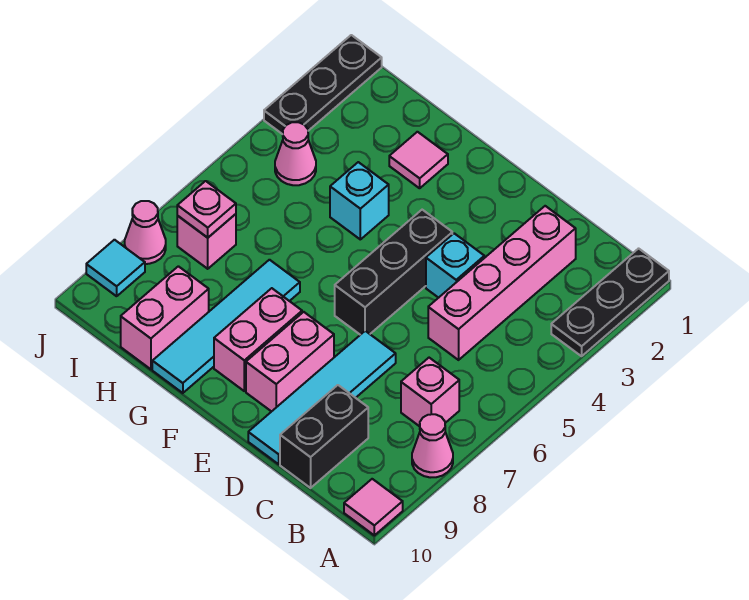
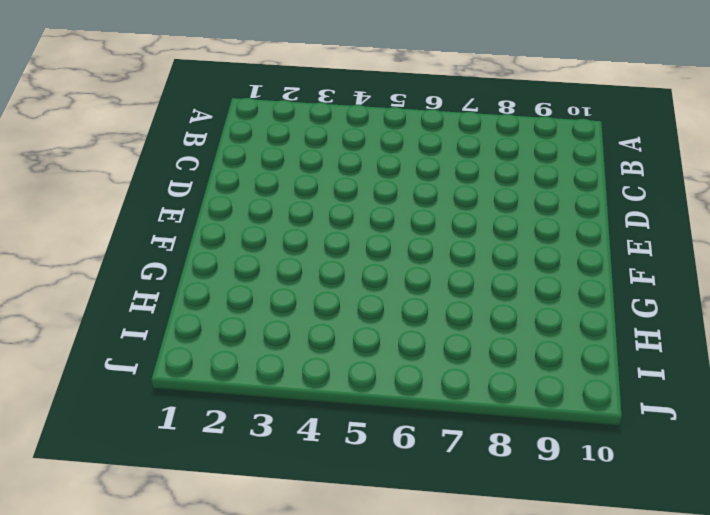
none -> black plate A1:A3 level 1
none -> pink cone A8 level 1
none -> pink tile A10 level 1

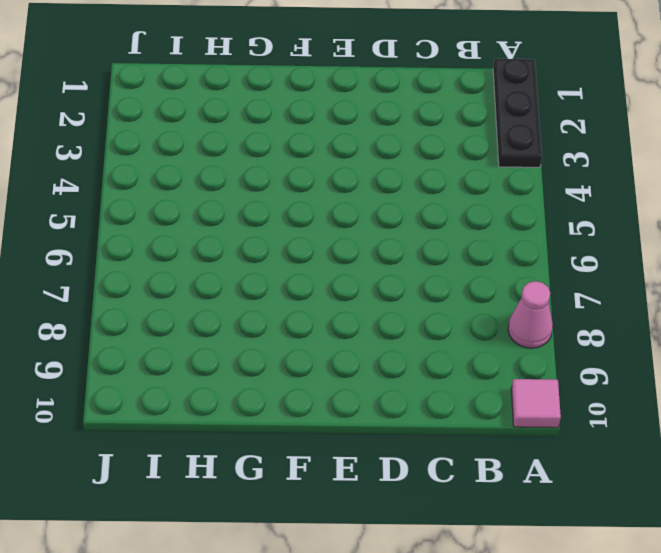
none -> pink brick B7 level 1
none -> pink brick C2:C5 level 1
none -> black brick C9:C10 level 1

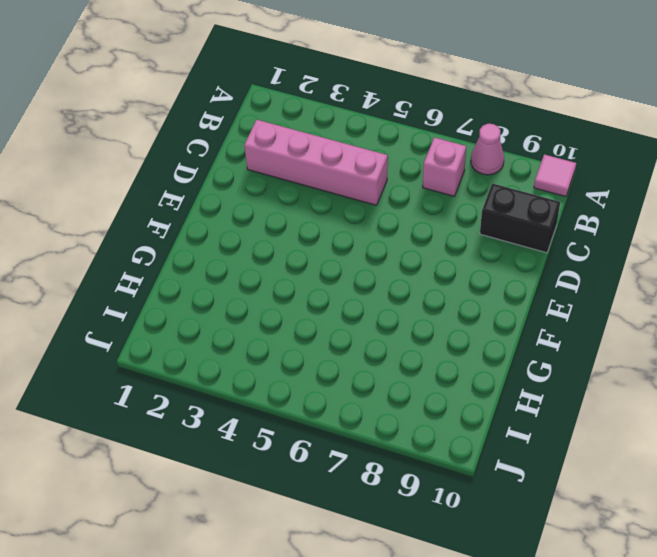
none -> black plate A1:A3 level 1
none -> cyan brick D4 level 1
none -> cyan tile D7:D10 level 1

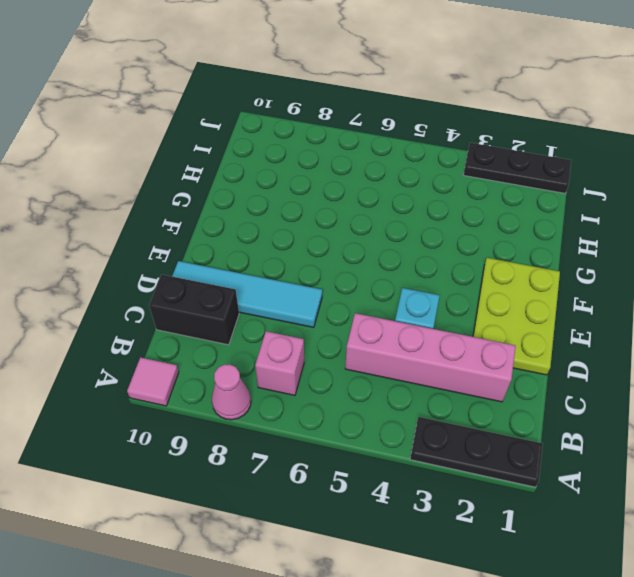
lime plate D1:F2 level 1 -> none
none -> black brick E4:E6 level 1
none -> pink brick E8:E9 level 1
none -> pink brick F8:F9 level 1

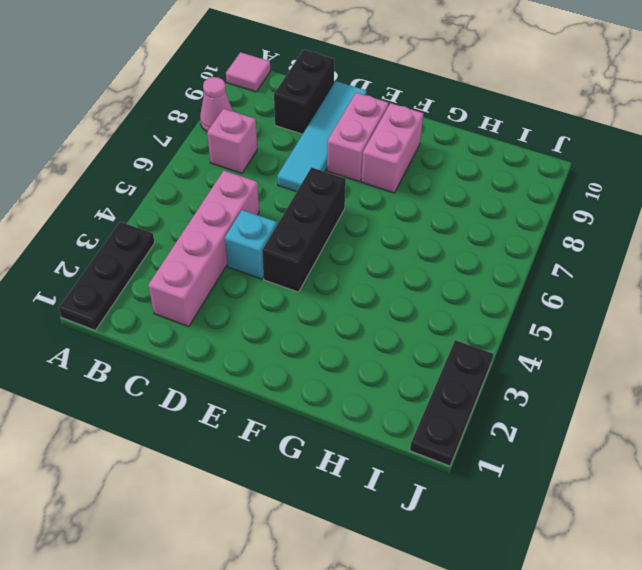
none -> pink tile G2 level 1
none -> cyan brick G4 level 1
none -> cyan tile G7:G10 level 1

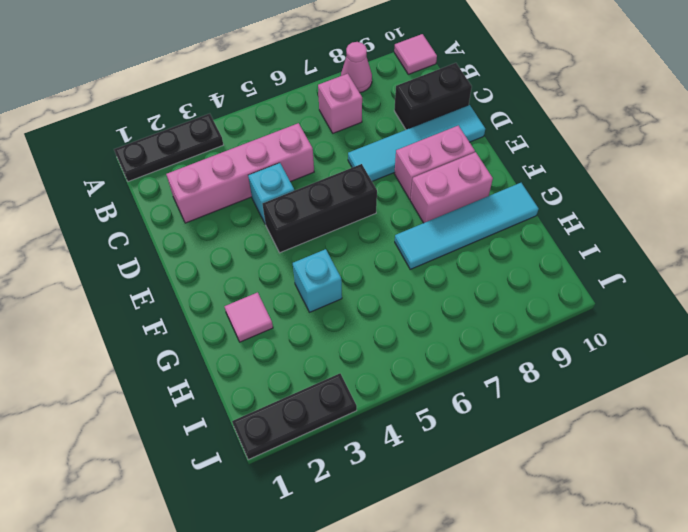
none -> pink brick H9:H10 level 1
none -> pink cone I4 level 1
none -> pink brick I7 level 1

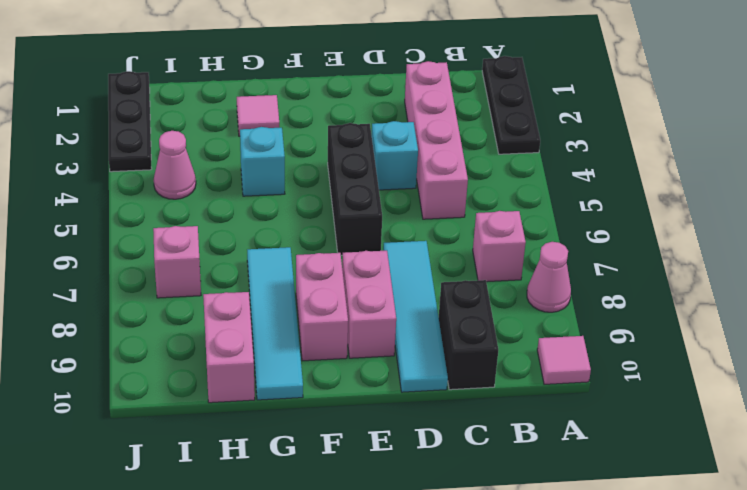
none -> pink cone J8 level 1
none -> cyan tile J9 level 1
none -> pink plate I7 level 2

